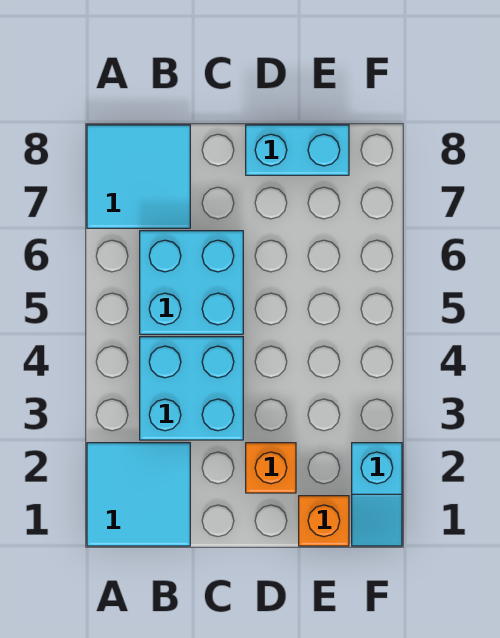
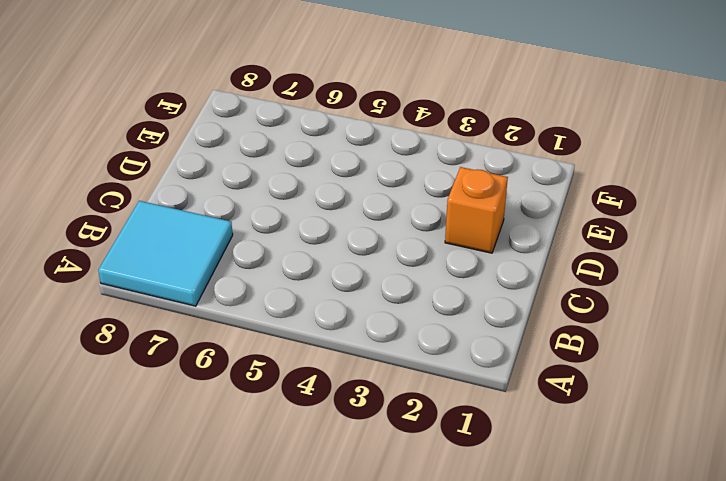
none -> cyan tile A1:B2 level 1
none -> cyan brick B3:C4 level 1

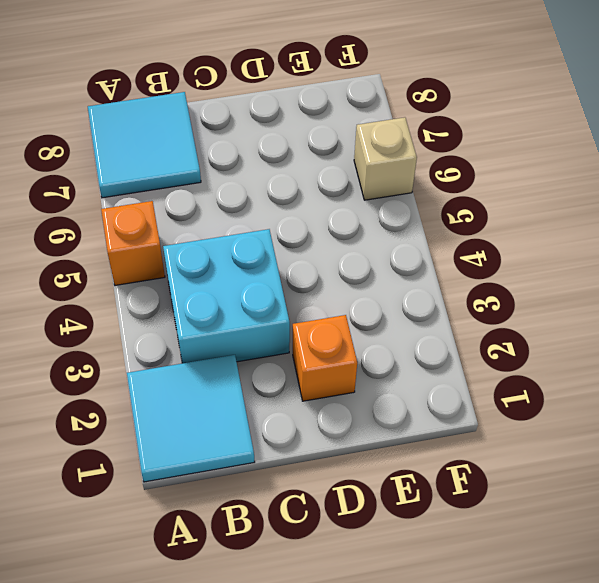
orange brick A5 level 1 -> orange brick E1 level 1
tan brick F6 level 1 -> none
none -> cyan brick B5:C6 level 1
none -> cyan brick D8:E8 level 1

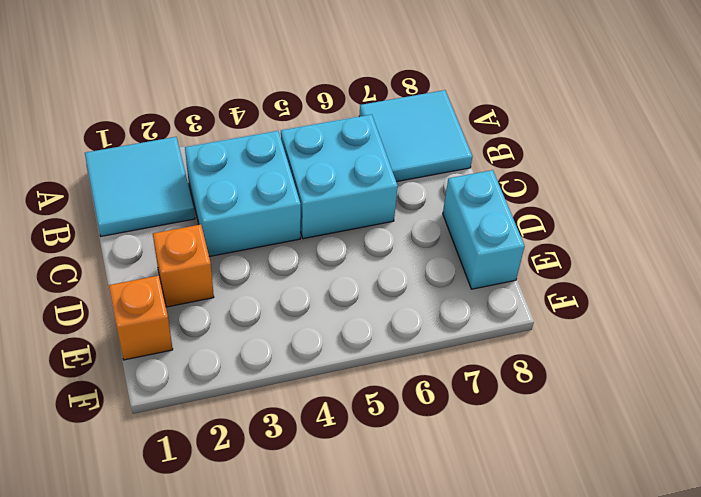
none -> cyan slope F1:F2 level 1 top 2

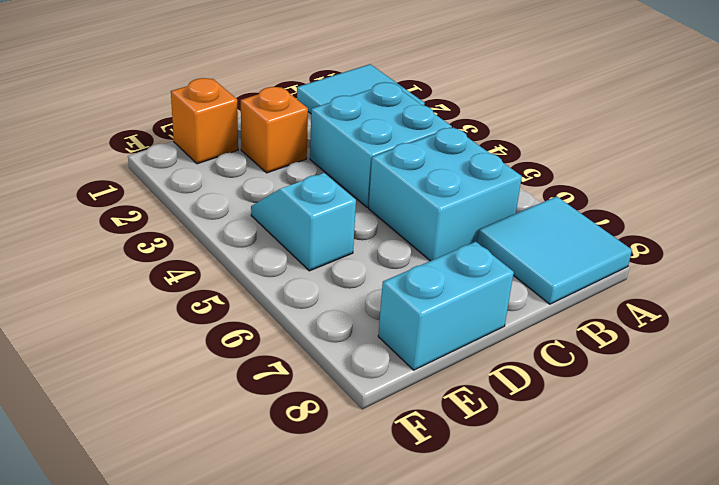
cyan slope E4:E5 level 1 top 5 -> cyan slope F1:F2 level 1 top 2

